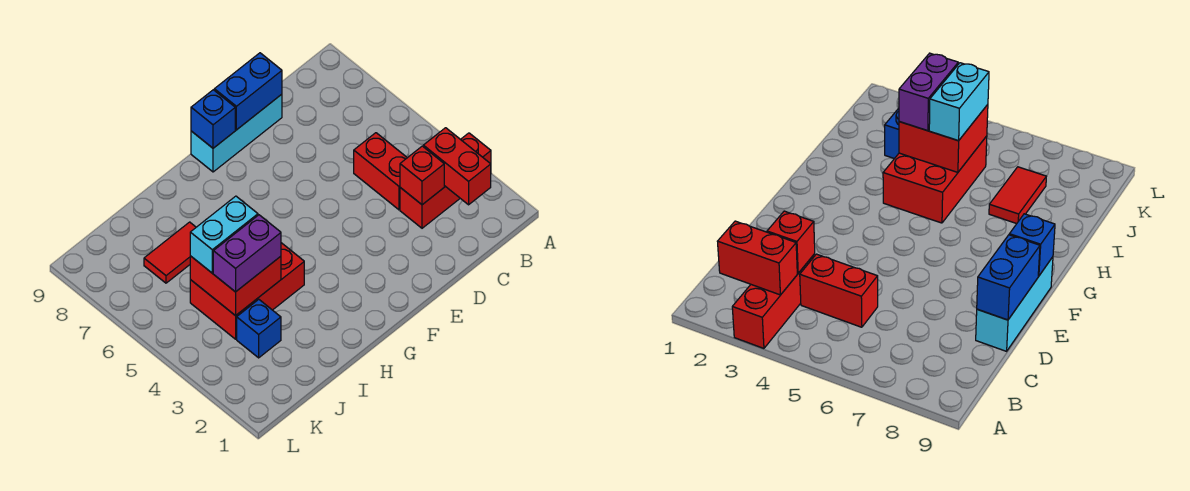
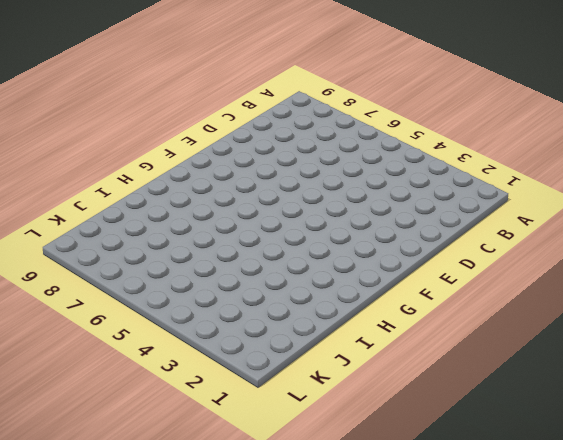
none -> red brick A3:C3 level 1
none -> red brick C4:C5 level 1
none -> cyan brick D9:F9 level 1

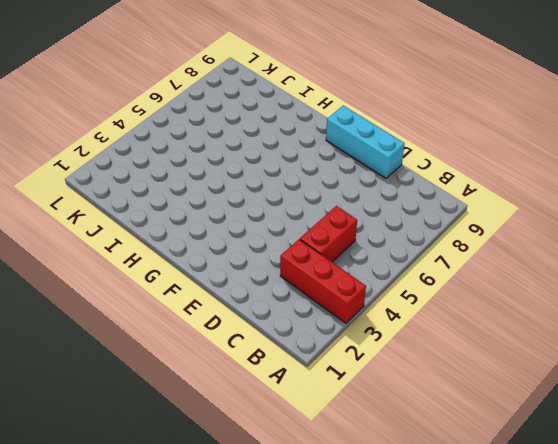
none -> red brick H4:J5 level 1
none -> red tile I7:J7 level 1
none -> blue brick J3 level 1

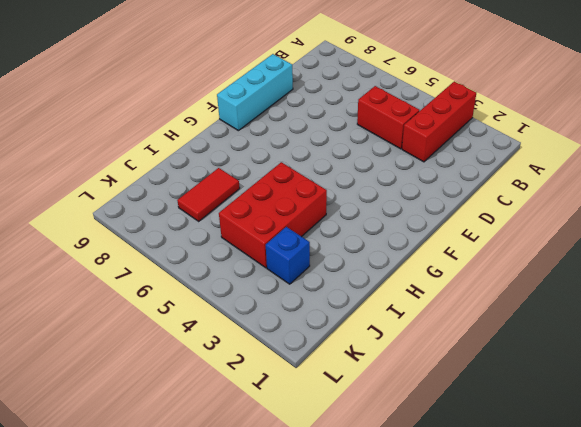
none -> red brick B2:B3 level 2
none -> red brick C3 level 2
none -> blue brick D9:E9 level 2

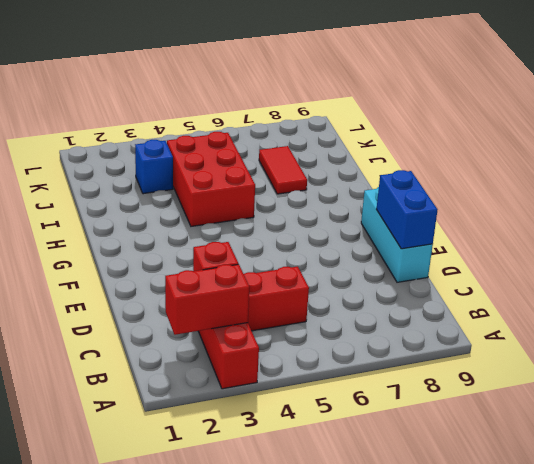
none -> blue brick F9 level 2
none -> red brick I4:J5 level 2
none -> purple brick I4:J4 level 3

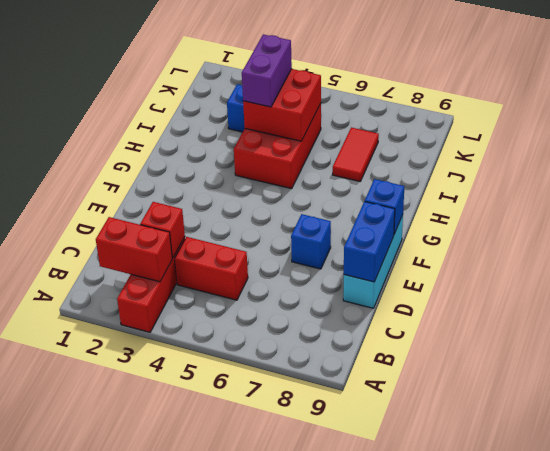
blue brick E7 level 1 -> none
none -> cyan brick I5:J5 level 3

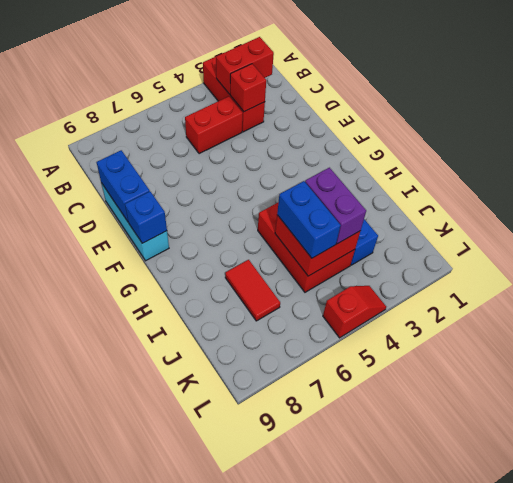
blue brick I5:J5 level 3 -> cyan brick I5:J5 level 3
red slope L4:L5 level 1 top 5 -> none

